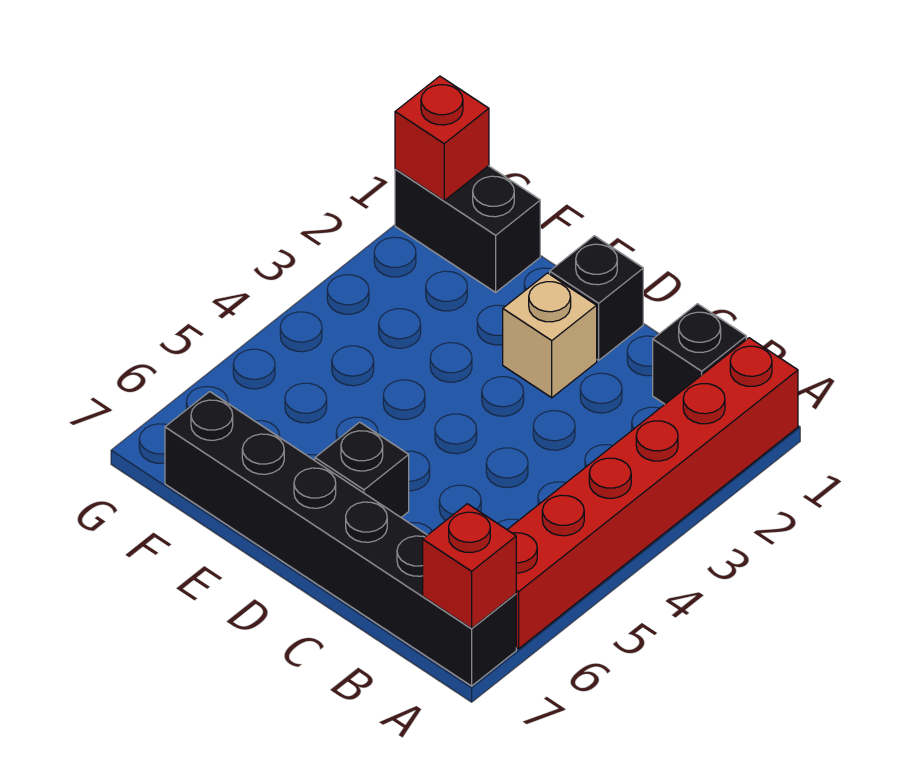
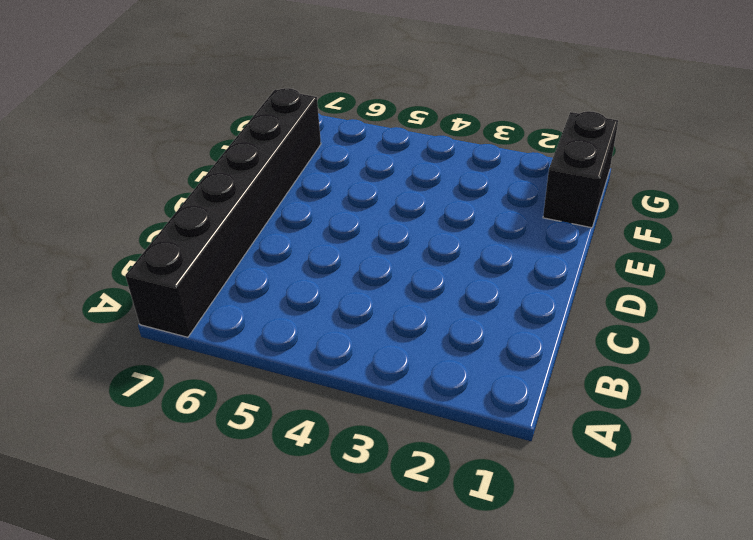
none -> red brick A1:A6 level 1
none -> black brick B1 level 1

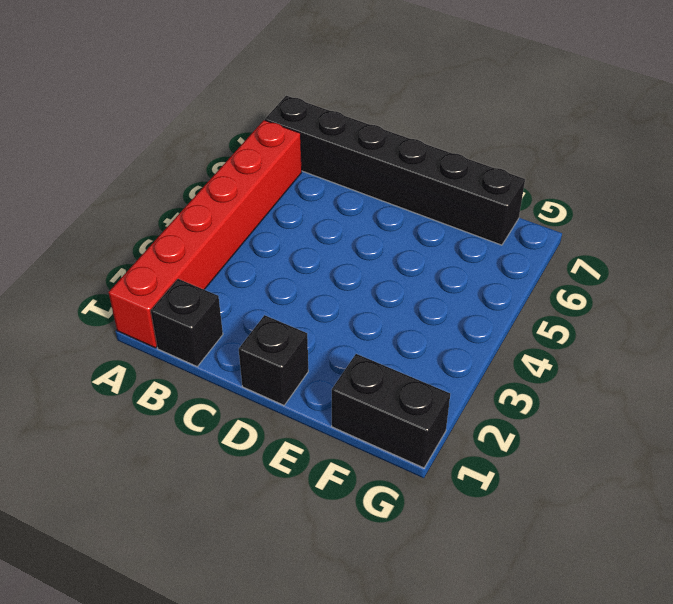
none -> tan brick D2 level 1
none -> black brick D6 level 1

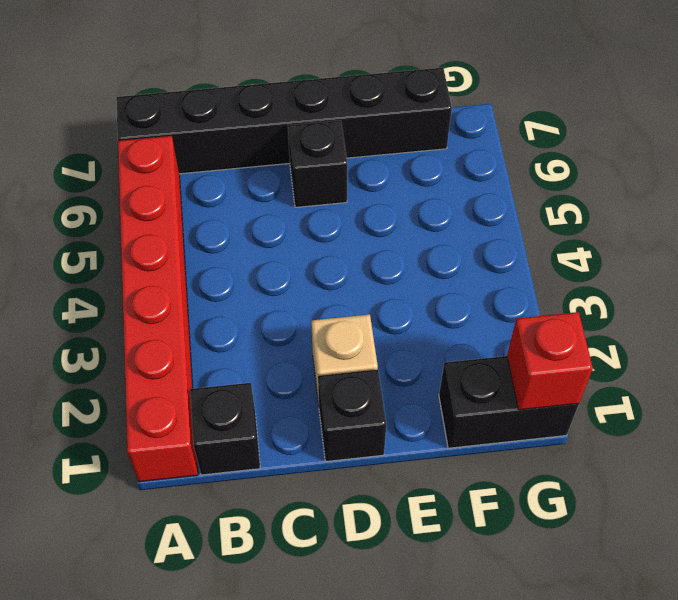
none -> red brick A7 level 2

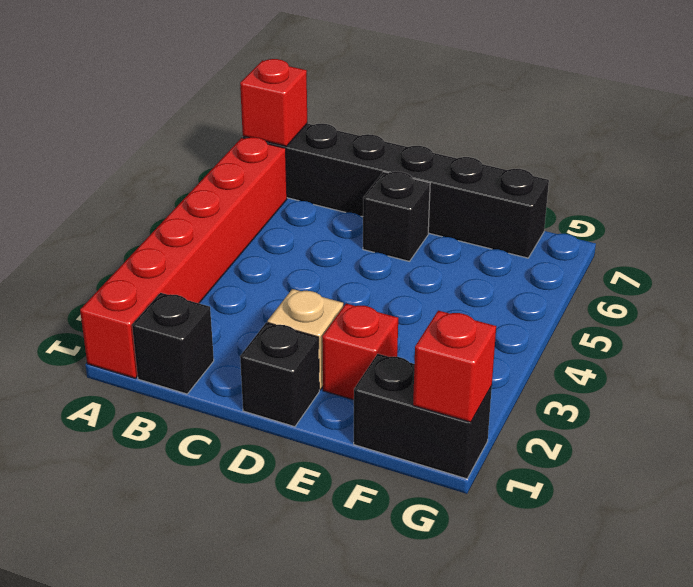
red brick E2 level 1 -> none

